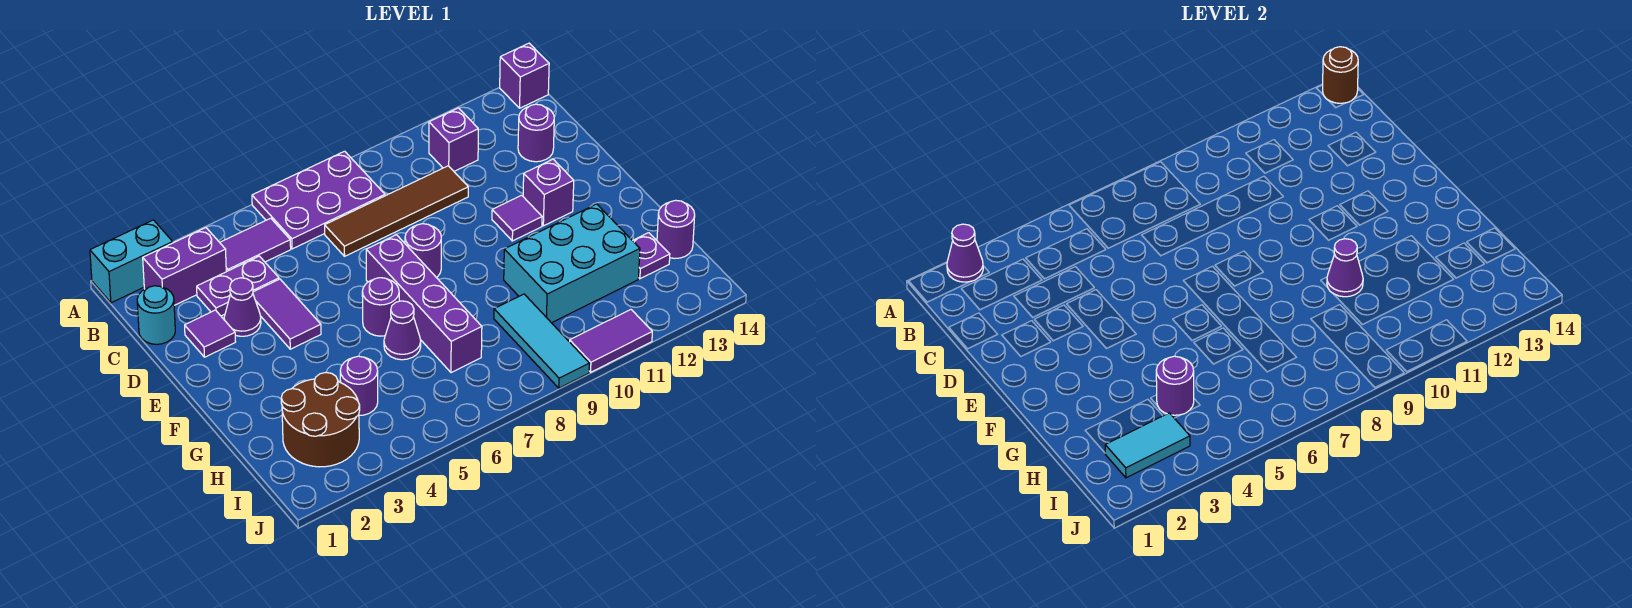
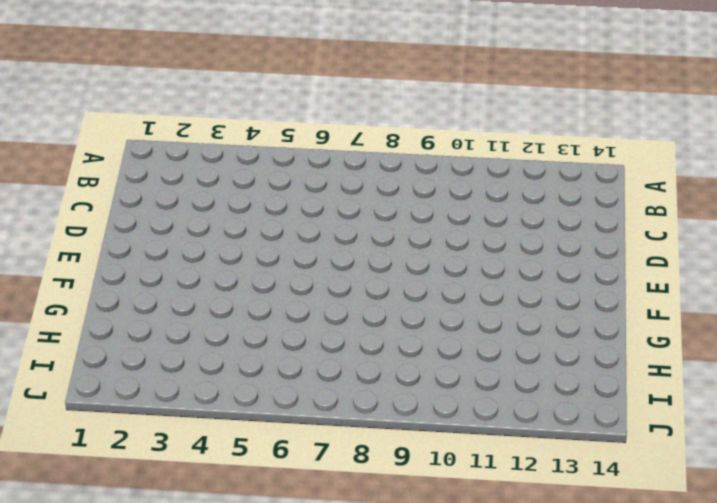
none -> cyan brick A1:A2 level 1
none -> purple plate A6:B8 level 1
none -> purple brick A14 level 1
none -> purple brick B2:B3 level 1

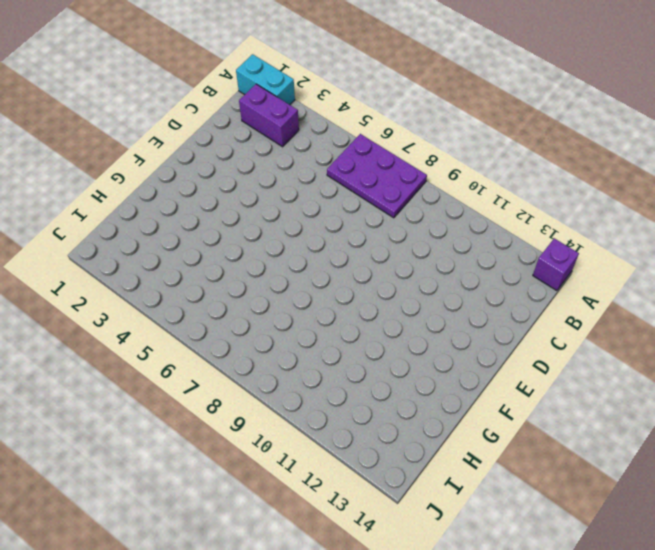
none -> purple tile B4:B5 level 1
none -> purple brick B11 level 1
none -> cyan round brick C1 level 1
none -> purple plate C3:C4 level 1

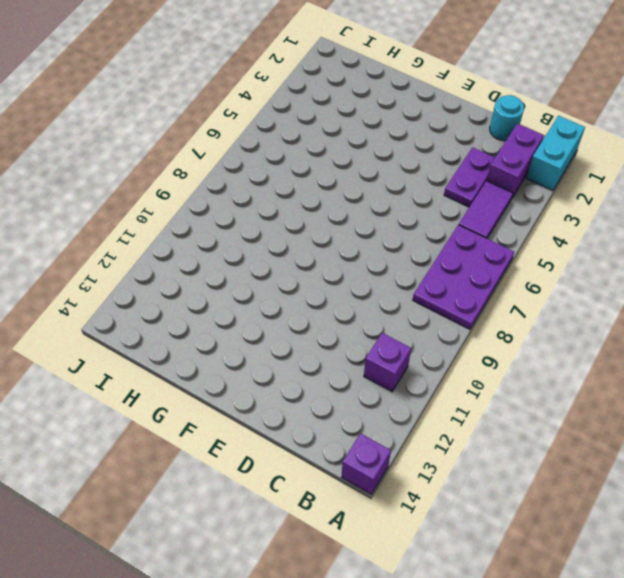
none -> brown tile C7:C10 level 1
none -> purple round brick C13 level 1
none -> purple tile D2 level 1
none -> purple cone D3 level 1

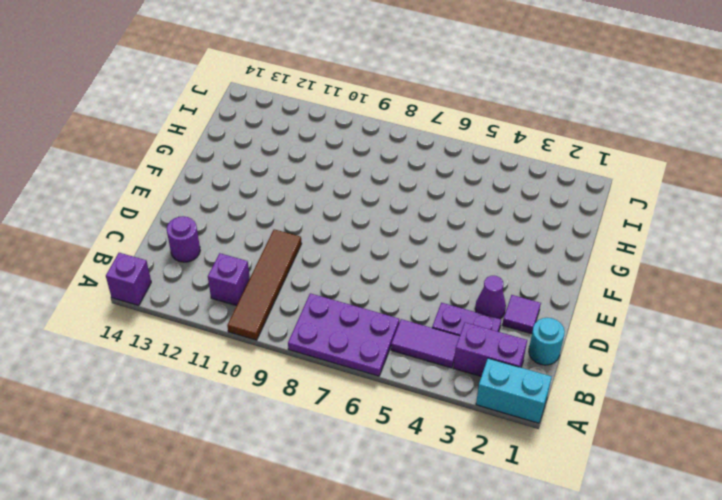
brown tile A10:D10 level 1 -> brown tile C7:C10 level 1
none -> purple tile D4:E4 level 1
none -> purple brick E7:H7 level 1
none -> purple round brick E8 level 1
none -> purple tile E11 level 1

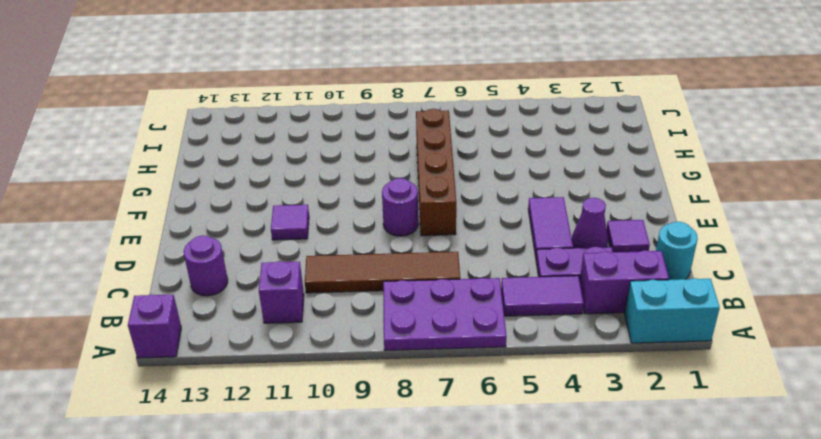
brown brick E7:H7 level 1 -> purple brick E7:H7 level 1
none -> purple brick E12 level 1
none -> purple round brick F6 level 1
none -> purple cone G6 level 1
none -> cyan brick G10:H12 level 1

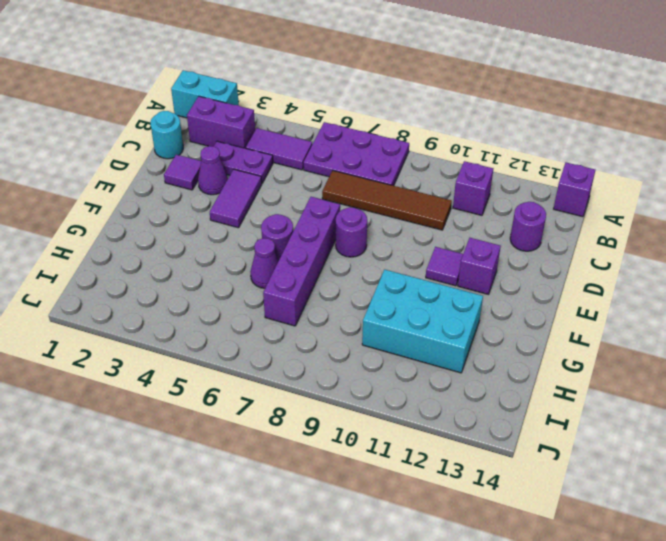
none -> brown round brick H2:I3 level 1
none -> purple round brick H4 level 1
none -> cyan tile H9:J9 level 1
none -> purple plate H13 level 1

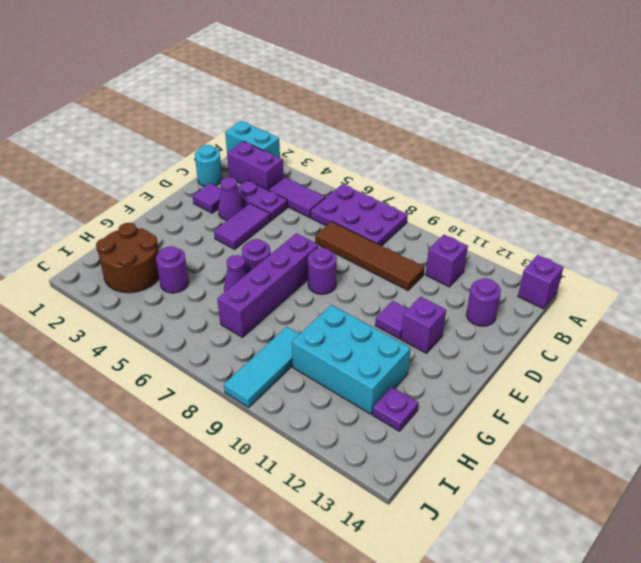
none -> purple round brick H14 level 1
none -> purple tile J10:J11 level 1
none -> purple cone A2 level 2
none -> brown round brick A14 level 2

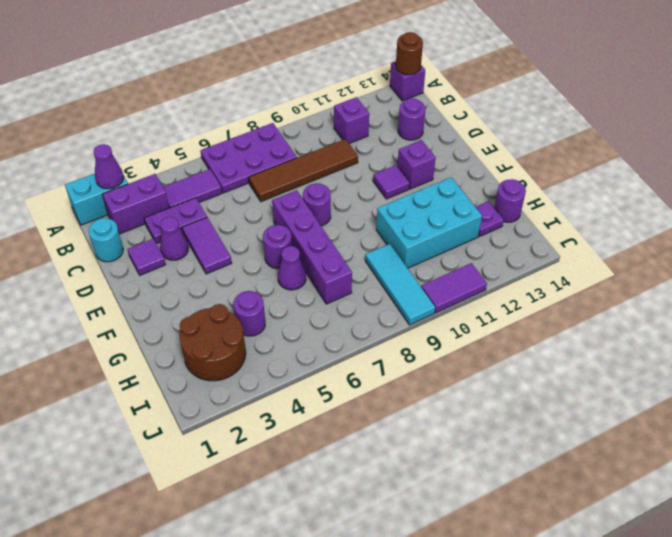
none -> purple cone G10 level 2
none -> purple round brick H4 level 2
none -> cyan tile I2:I3 level 2

